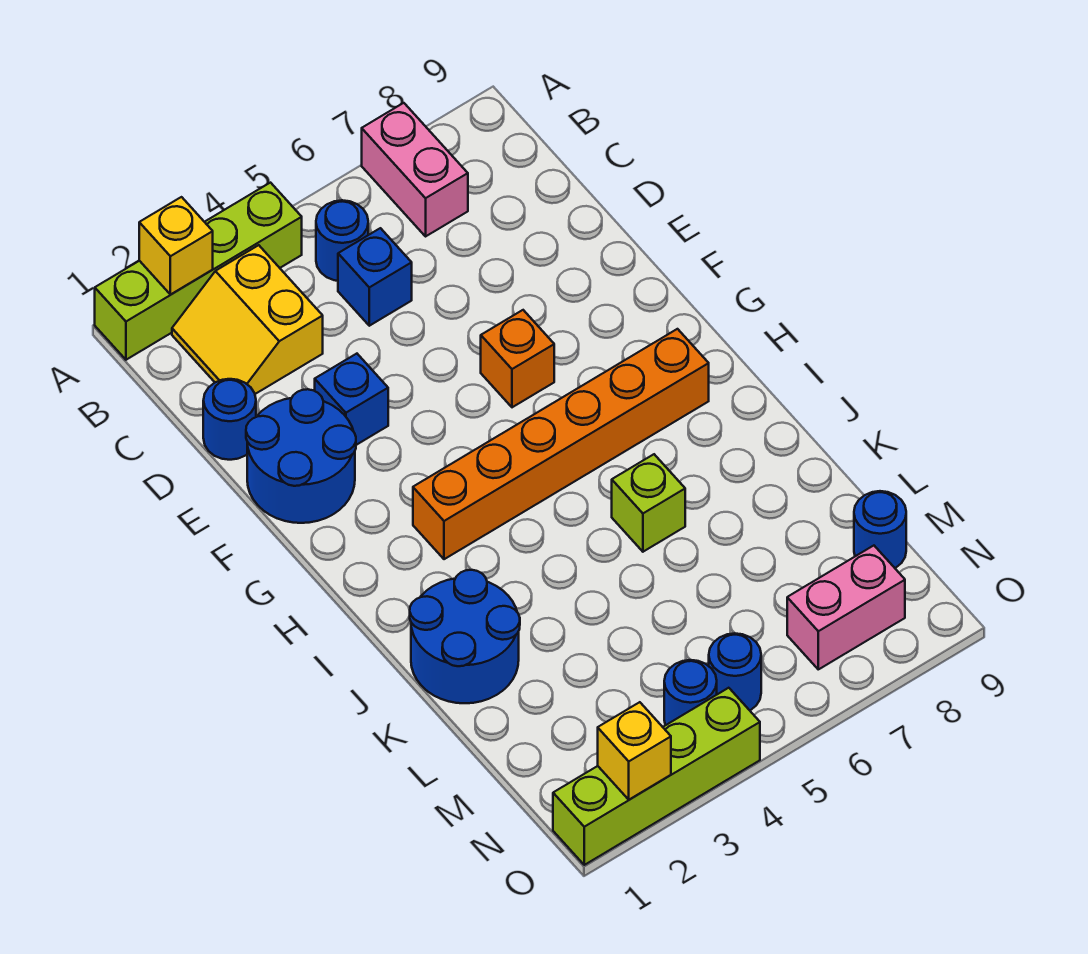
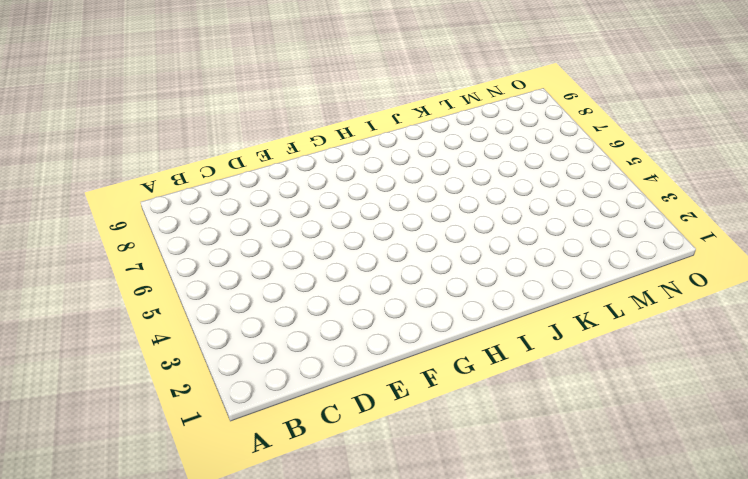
none -> lime brick A1:A4 level 1
none -> pink brick A7:B7 level 1
none -> yellow slope B2:C3 level 1 top 3

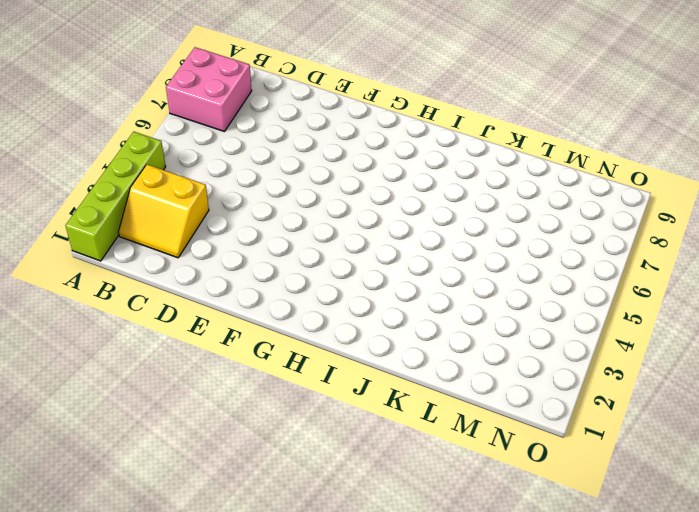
pink brick A7:B8 level 1 -> pink brick A7:B7 level 1
none -> blue round brick B5 level 1
none -> blue brick C5 level 1
none -> blue round brick D1 level 1

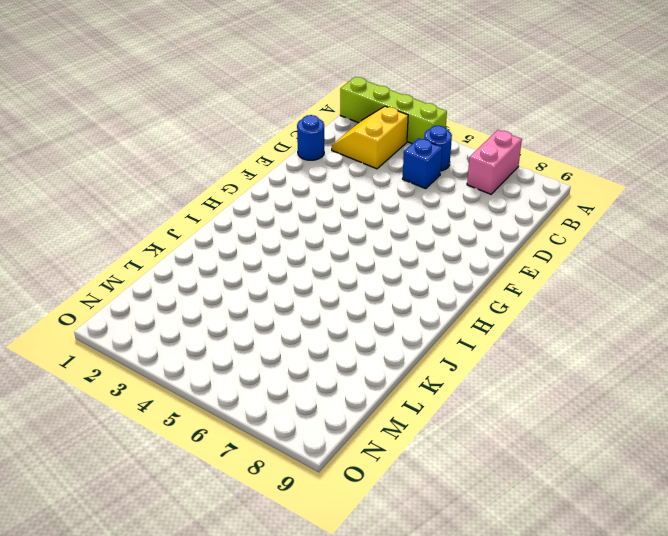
none -> blue round brick E1:F2 level 1
none -> blue brick E3 level 1
none -> orange brick F6 level 1

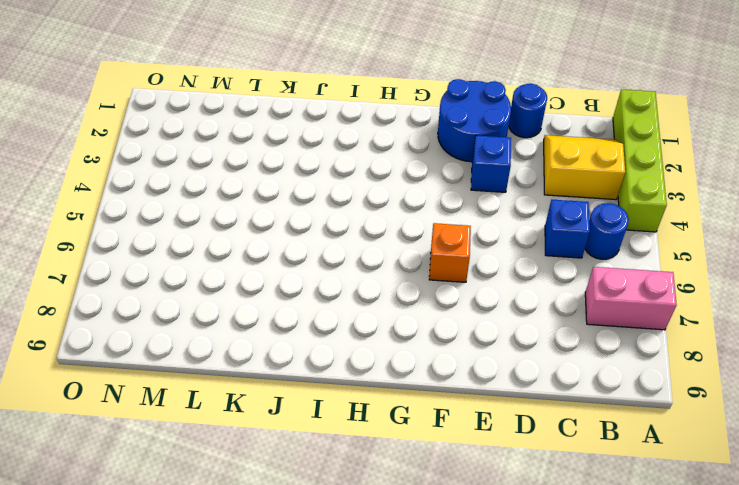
none -> orange brick H3:H8 level 1
none -> blue round brick J1:K2 level 1
none -> lime brick J6 level 1

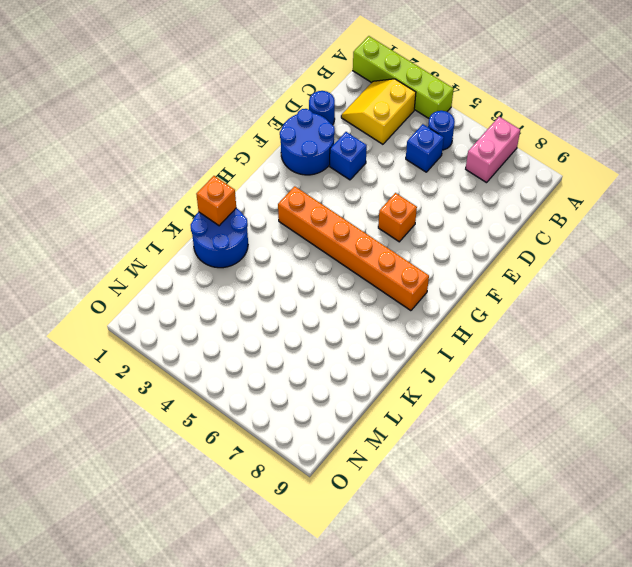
orange brick J1 level 2 -> none
none -> lime brick J6 level 1
none -> blue round brick M9 level 1
none -> blue round brick N4 level 1

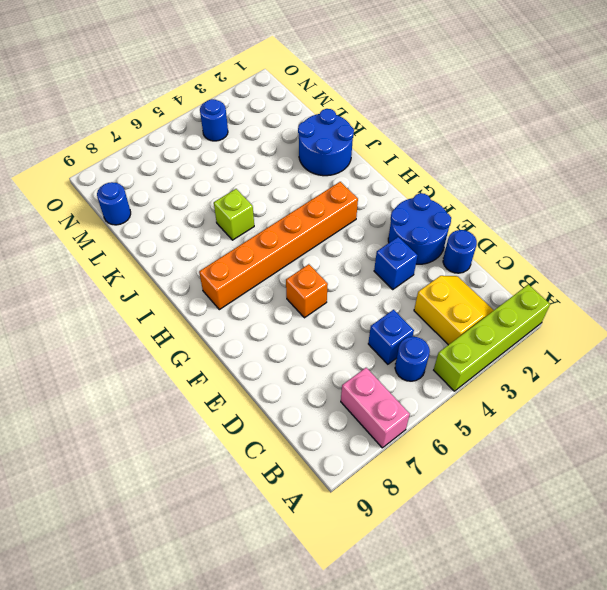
none -> blue round brick N5 level 1
none -> pink brick N7:N8 level 1
none -> lime brick O1:O4 level 1

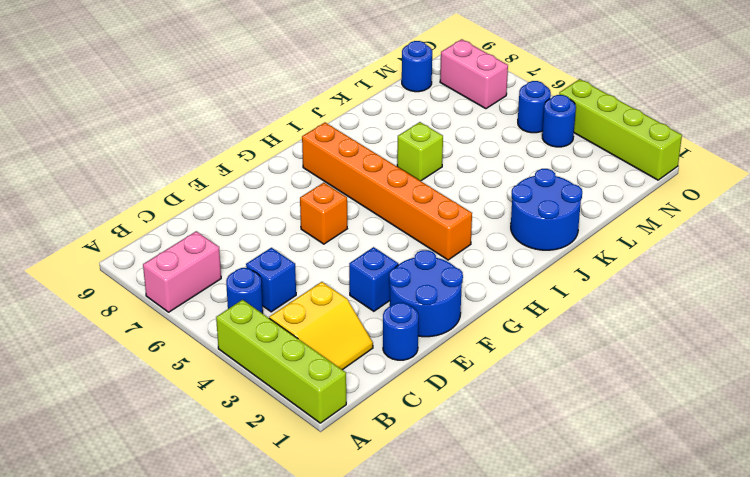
none -> yellow brick A2 level 2
none -> yellow brick O2 level 2

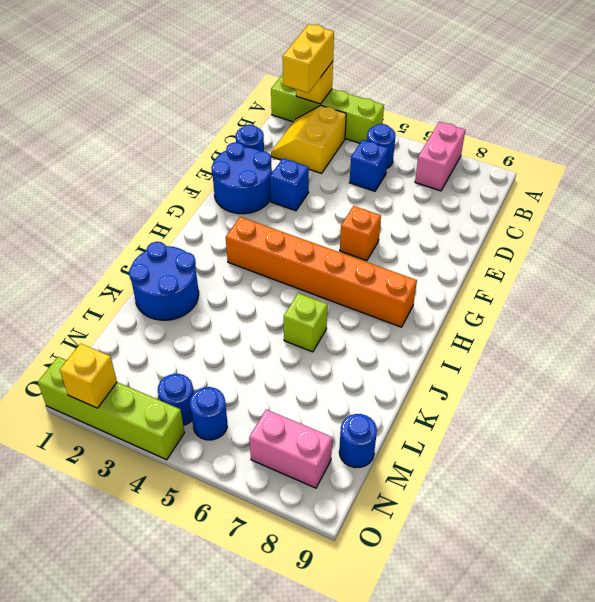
yellow brick A2:B2 level 3 -> none

